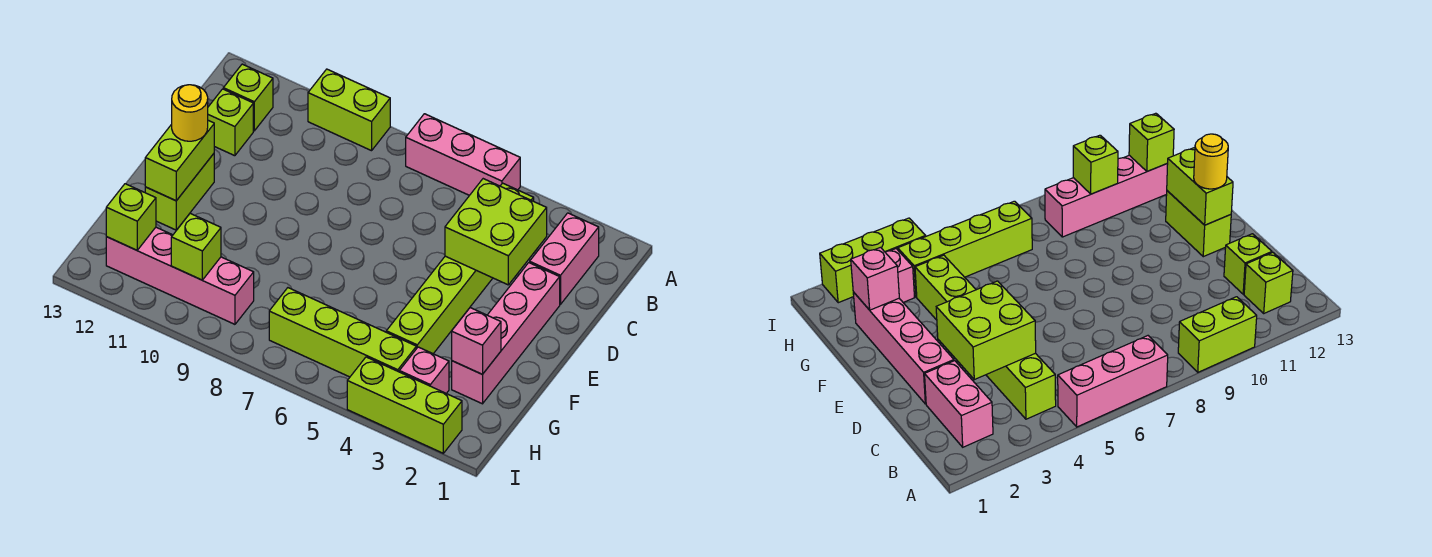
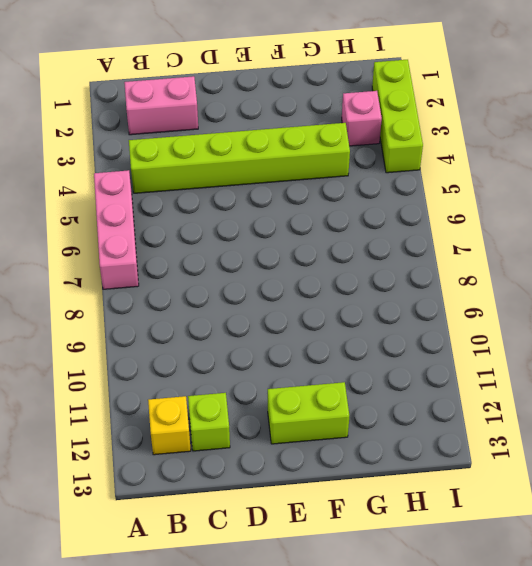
yellow brick B12 level 1 -> lime brick B12 level 1
none -> lime brick A9:A10 level 1
none -> pink brick D2:G2 level 1
none -> lime brick H4:H7 level 1

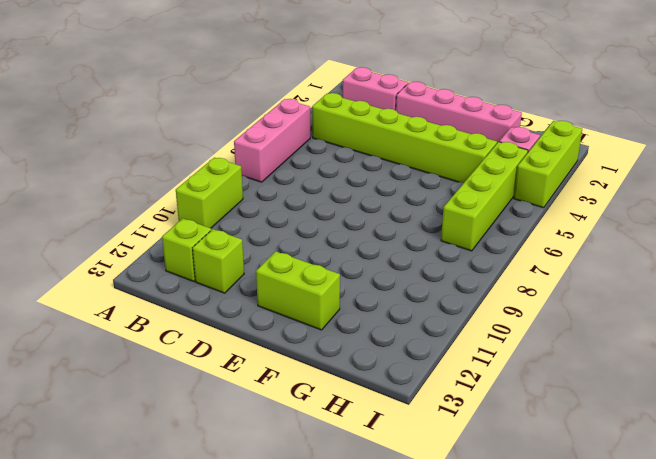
none -> pink brick H9:H12 level 1
none -> lime brick C3:D4 level 2
none -> lime brick E12:F12 level 2

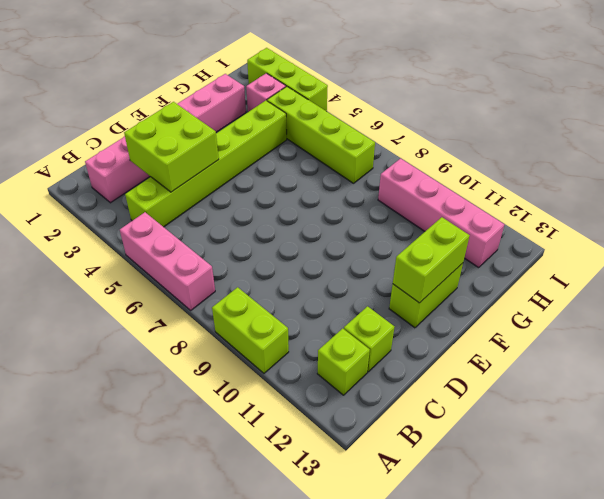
none -> pink brick G2 level 2
none -> lime brick H10 level 2
none -> lime brick H12 level 2

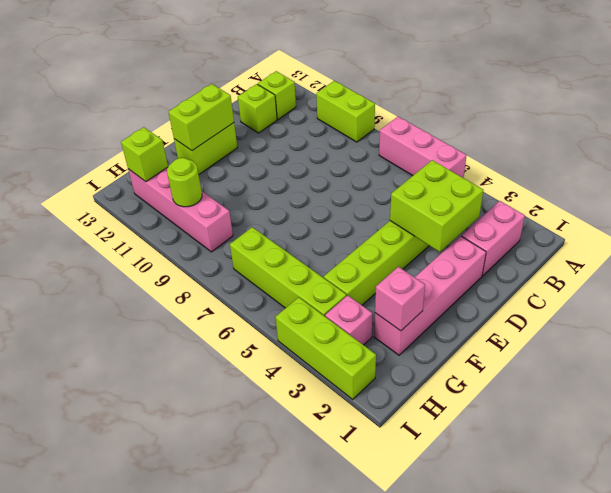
lime round brick H10 level 2 -> lime brick H10 level 2
none -> yellow round brick E12 level 3

